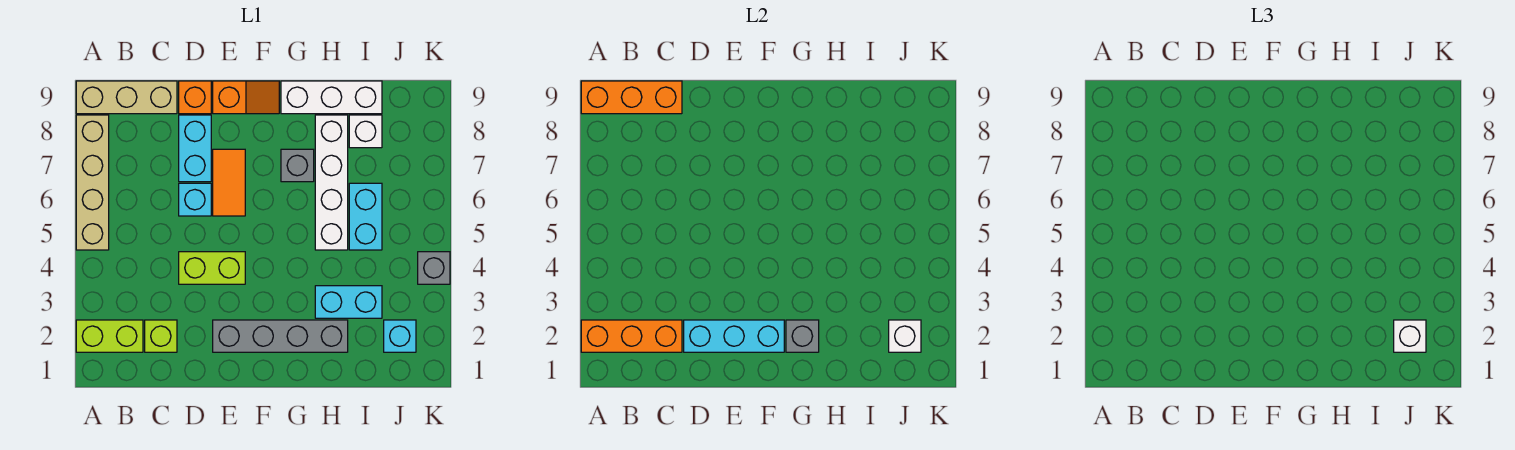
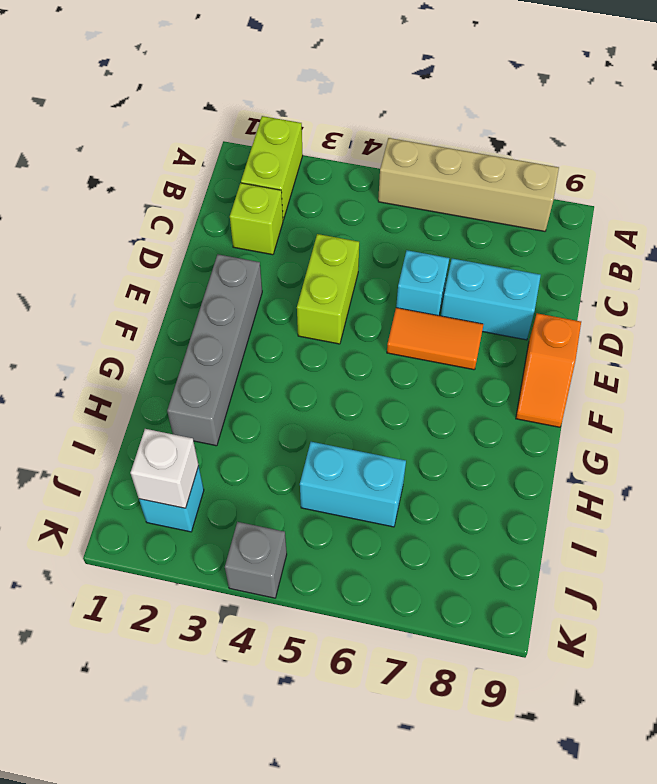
none -> tan brick A9:C9 level 1
none -> orange brick D9 level 1
none -> grey brick G7 level 1

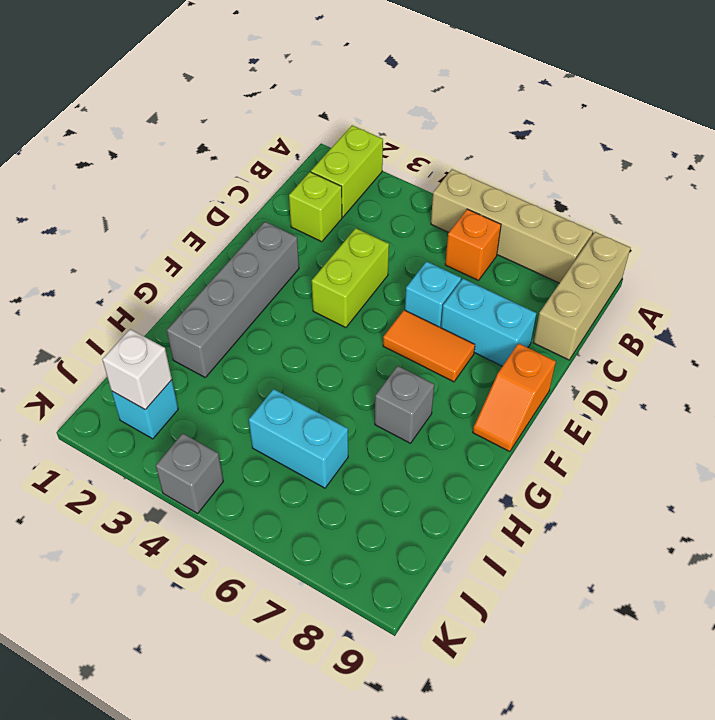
orange brick B6 level 1 -> orange brick D9 level 1
none -> white brick G9:I9 level 1
none -> cyan brick H3:I3 level 1
none -> white brick H5:H8 level 1

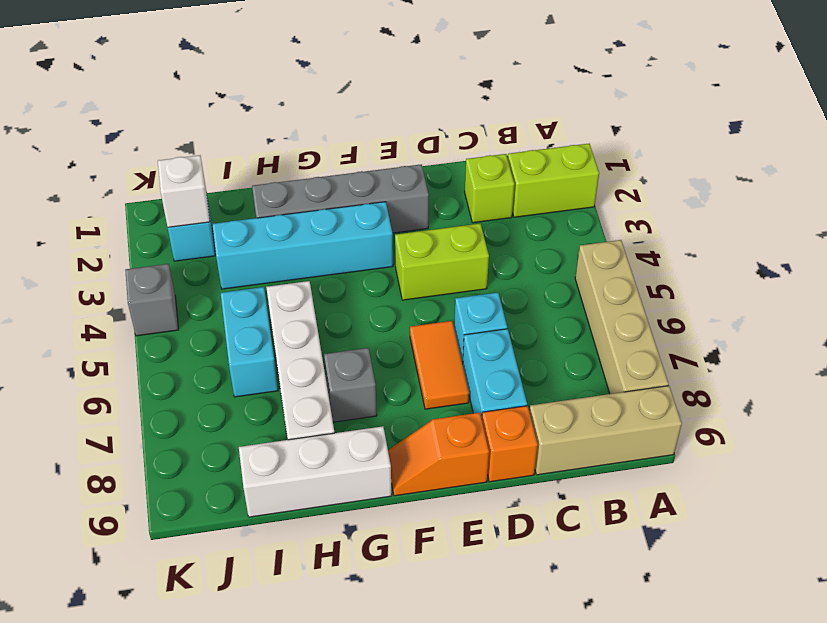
cyan brick F3:I3 level 1 -> cyan brick H3:I3 level 1
none -> white brick I8 level 1
none -> orange brick A2:C2 level 2
none -> orange brick A9:C9 level 2

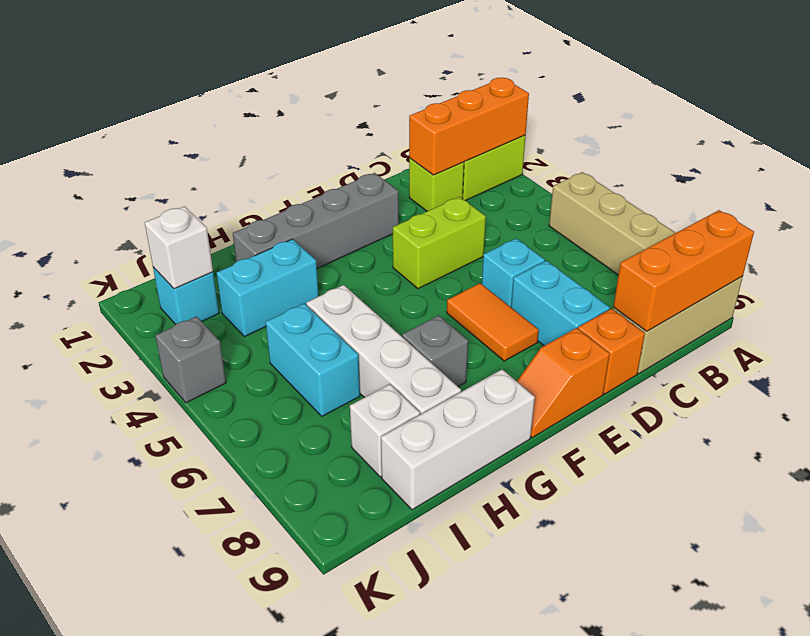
none -> cyan brick D2:F2 level 2
none -> grey brick G2 level 2
none -> white brick J2 level 3

